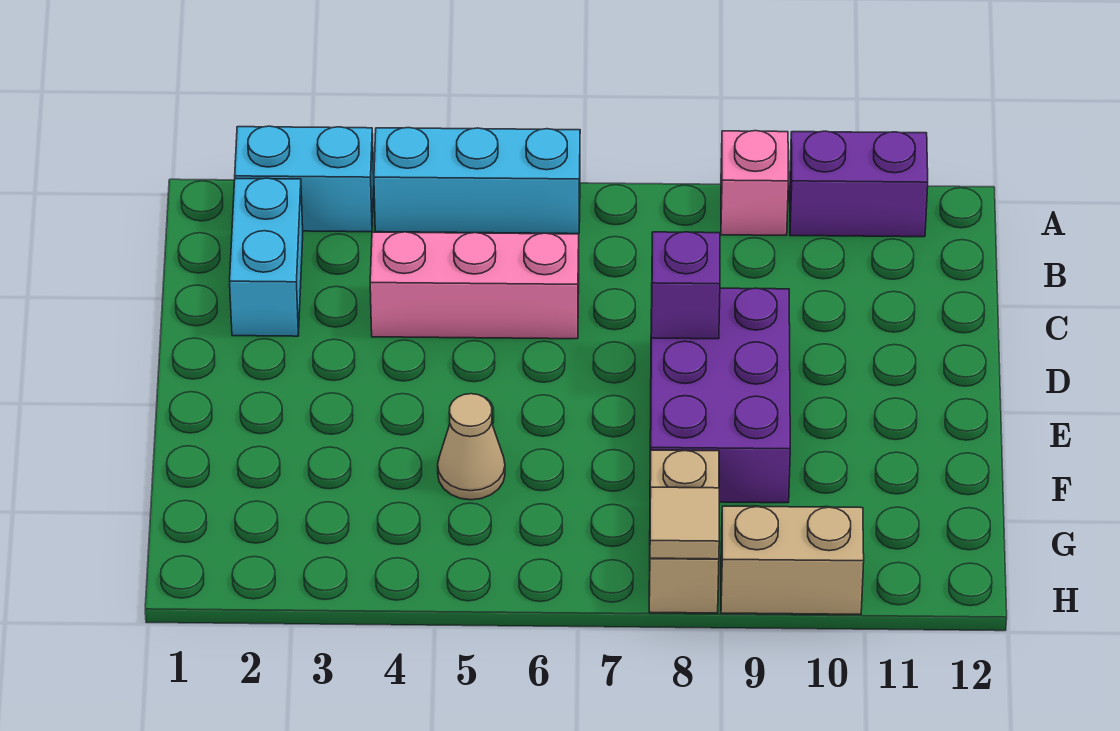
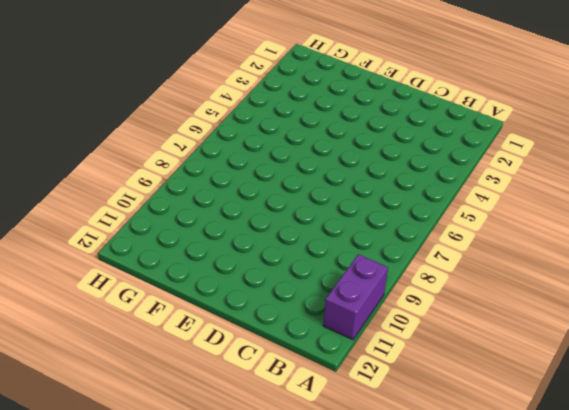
none -> cyan brick A2:A3 level 1
none -> cyan brick A4:A6 level 1
none -> pink brick A9 level 1

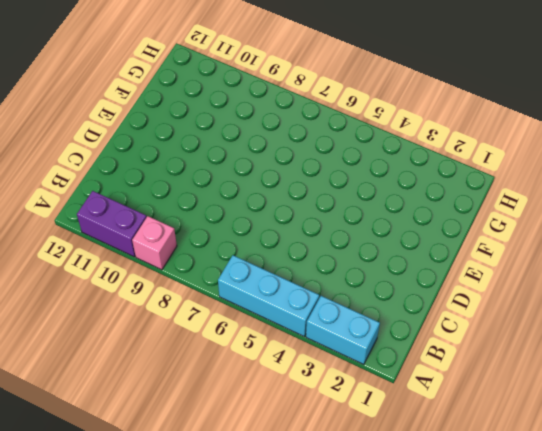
none -> cyan brick B2:C2 level 1
none -> pink brick C4:C6 level 1
none -> purple brick D8:F9 level 1

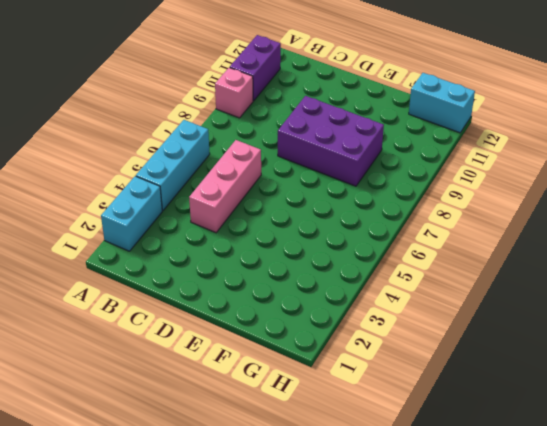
cyan brick G12:H12 level 1 -> cyan brick B2:C2 level 1
none -> tan cone F5 level 1
none -> tan brick G8:H8 level 1
none -> tan brick H9:H10 level 1

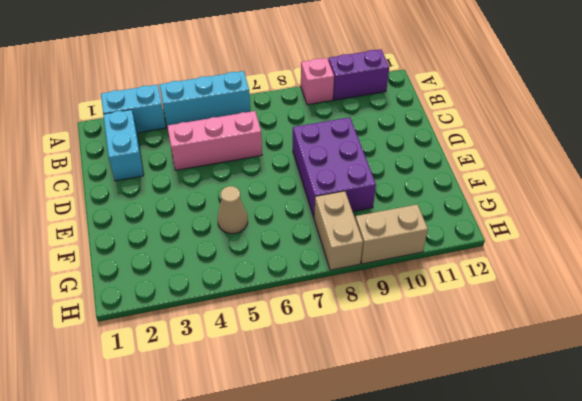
none -> purple brick D8 level 2
none -> tan tile H8 level 2

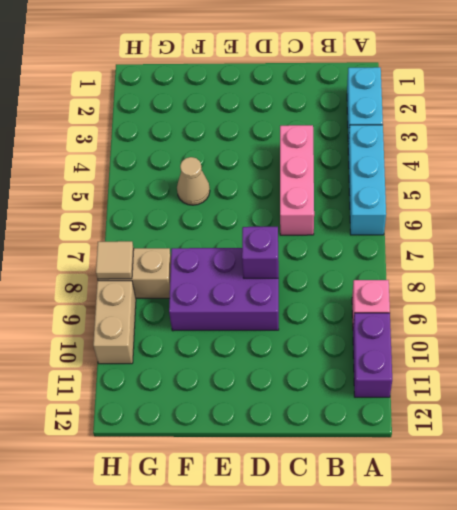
none -> cyan brick B2:C2 level 1

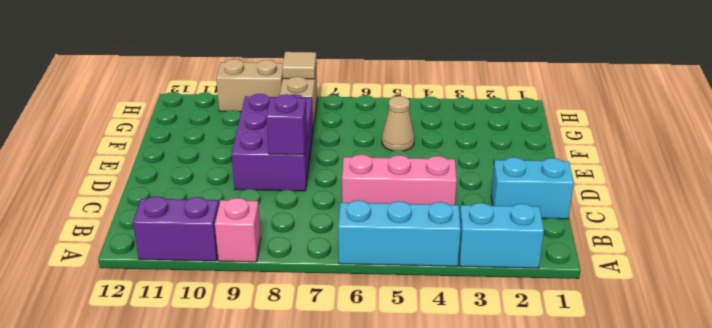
cyan brick C1:C2 level 1 -> cyan brick B2:C2 level 1

